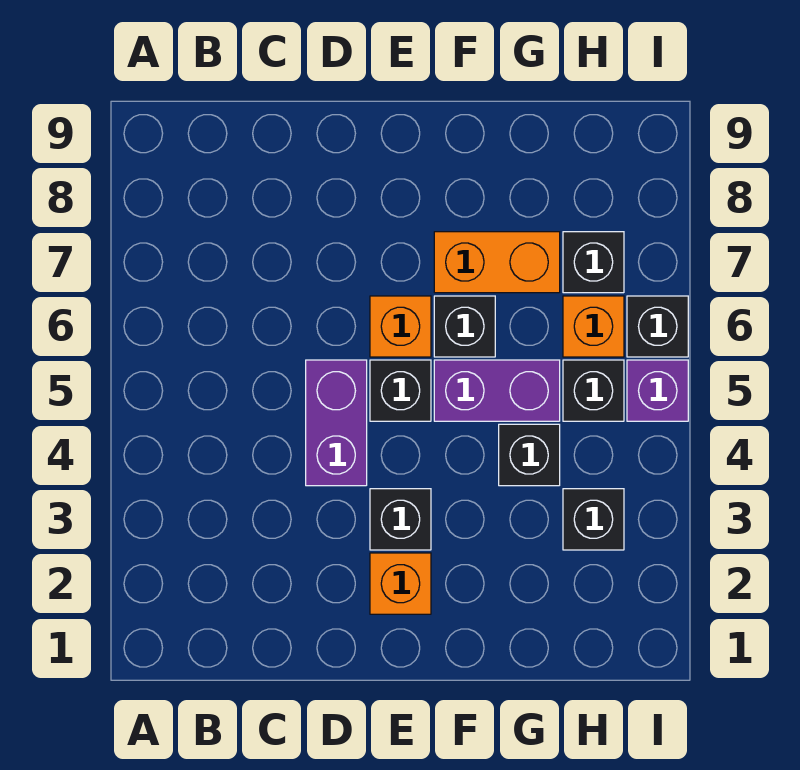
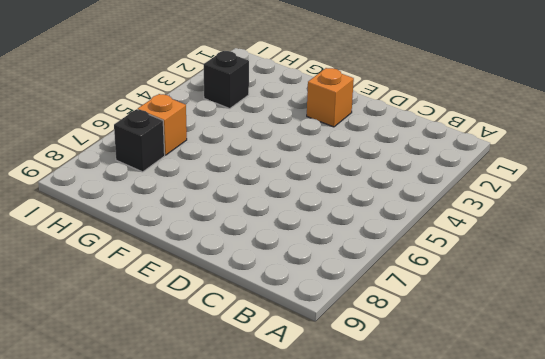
none -> purple brick D4:D5 level 1
none -> black brick E3 level 1
none -> black brick E5 level 1

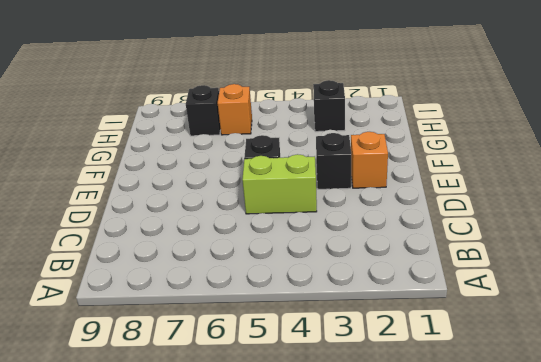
lime brick D4:D5 level 1 -> purple brick D4:D5 level 1
none -> orange brick E6 level 1
none -> purple brick F5:G5 level 1
none -> black brick F6 level 1

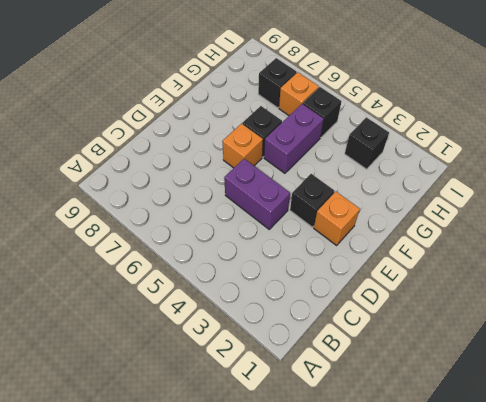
none -> black brick E5 level 1
none -> orange brick F7:G7 level 1
none -> black brick G4 level 1

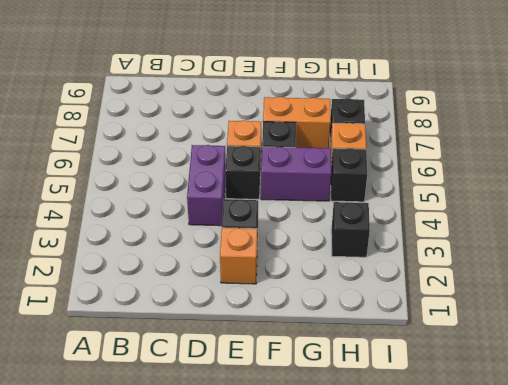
none -> black brick G4 level 1
none -> purple brick I5 level 1
none -> black brick I6 level 1

